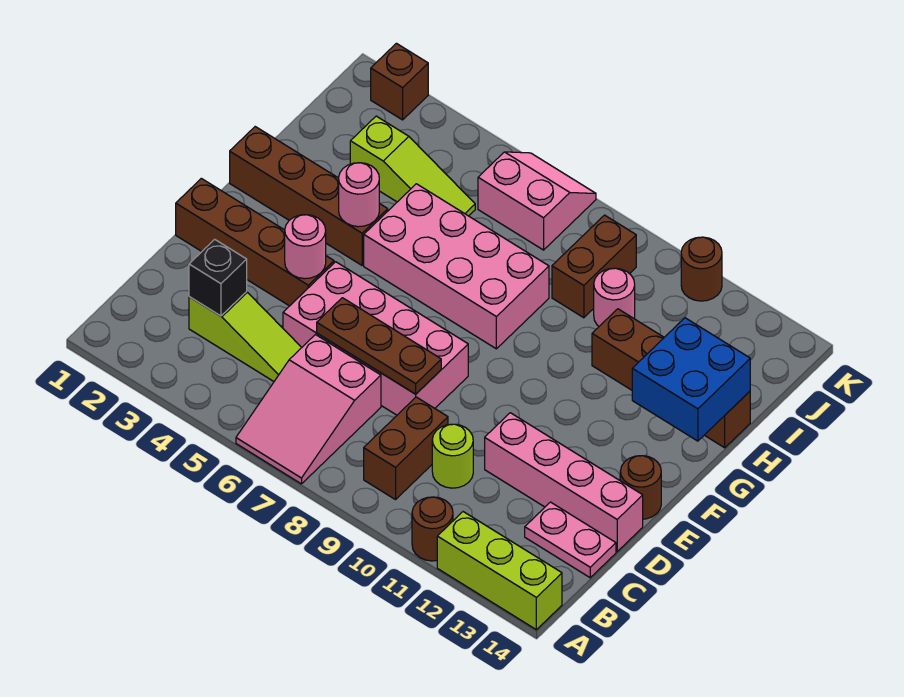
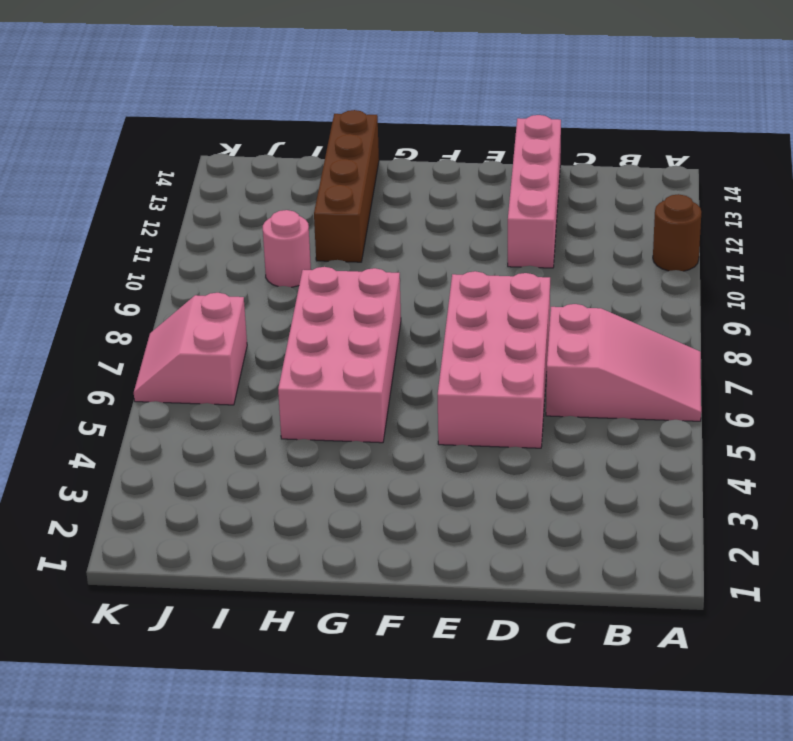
none -> lime brick A12:A14 level 1
none -> brown brick B9:C9 level 1
none -> lime slope C3:C5 level 1 top 3

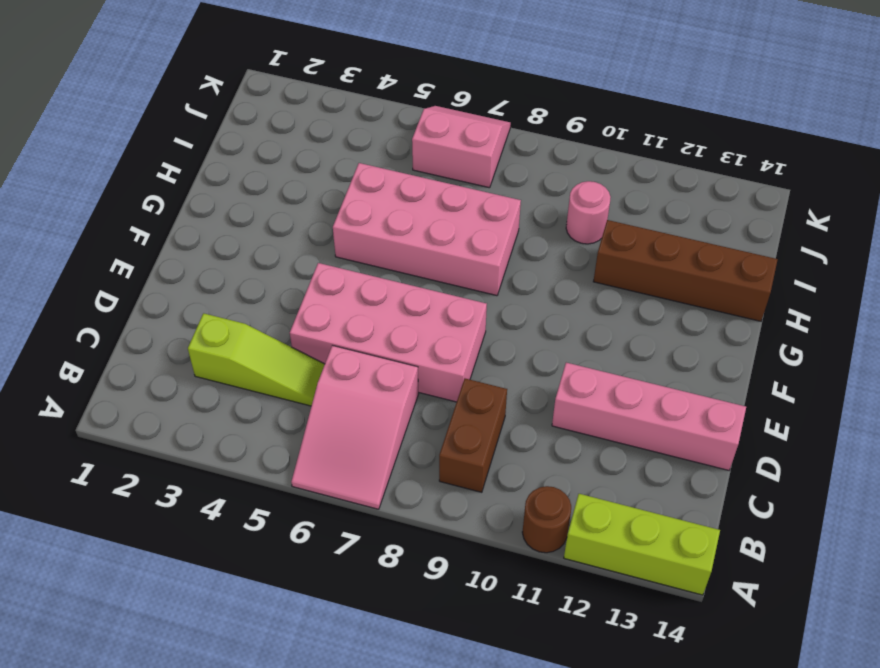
none -> lime round brick C10 level 1
none -> pink plate C13:C14 level 1
none -> brown brick E1:E4 level 1

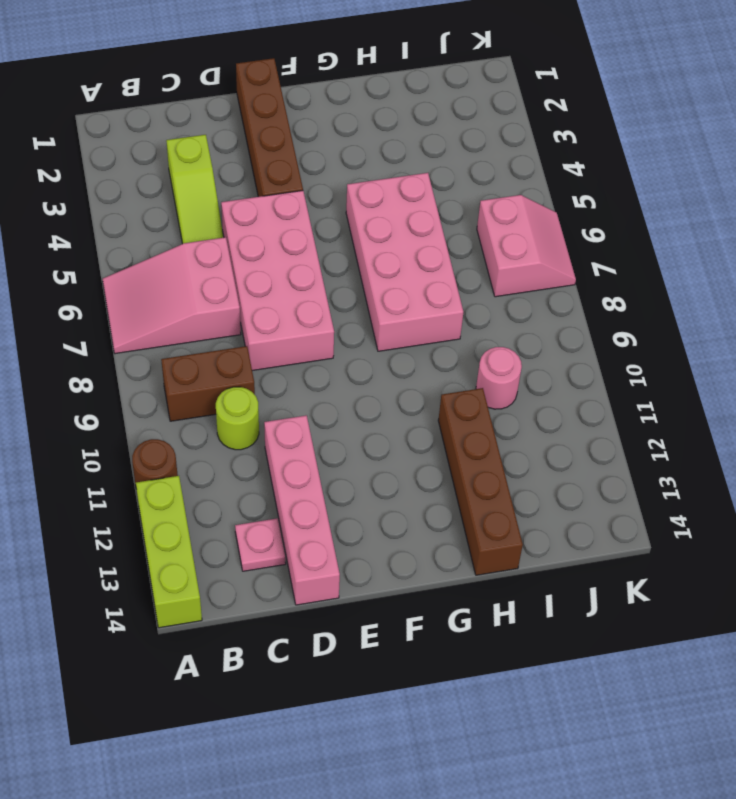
pink plate C13 level 1 -> pink plate C13:C14 level 1
none -> brown round brick E14 level 1
none -> brown brick G1:G4 level 1
none -> lime slope I3:I5 level 1 top 3

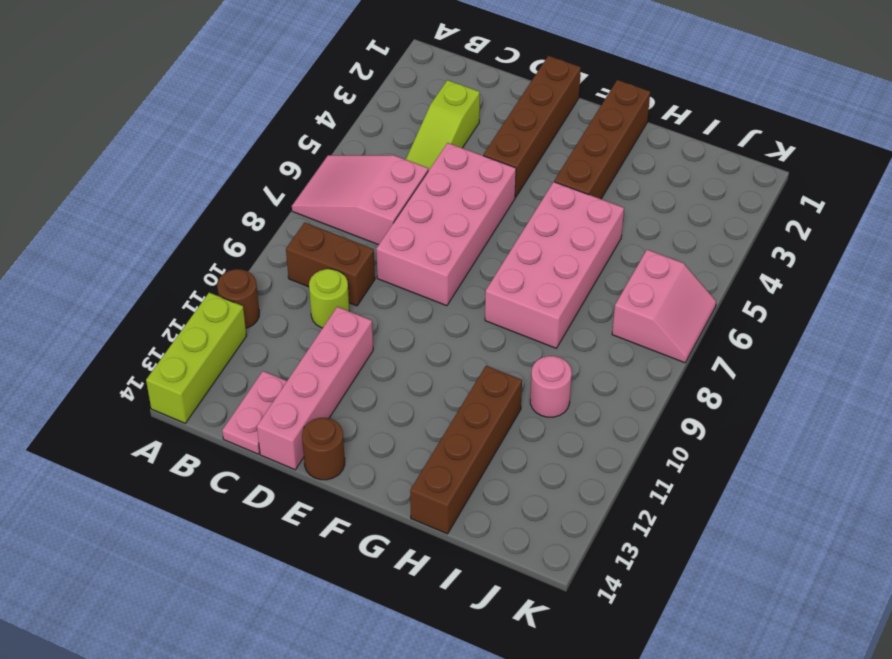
none -> lime slope I3:I5 level 1 top 3
none -> brown brick I9:J9 level 1
none -> brown brick K2 level 1

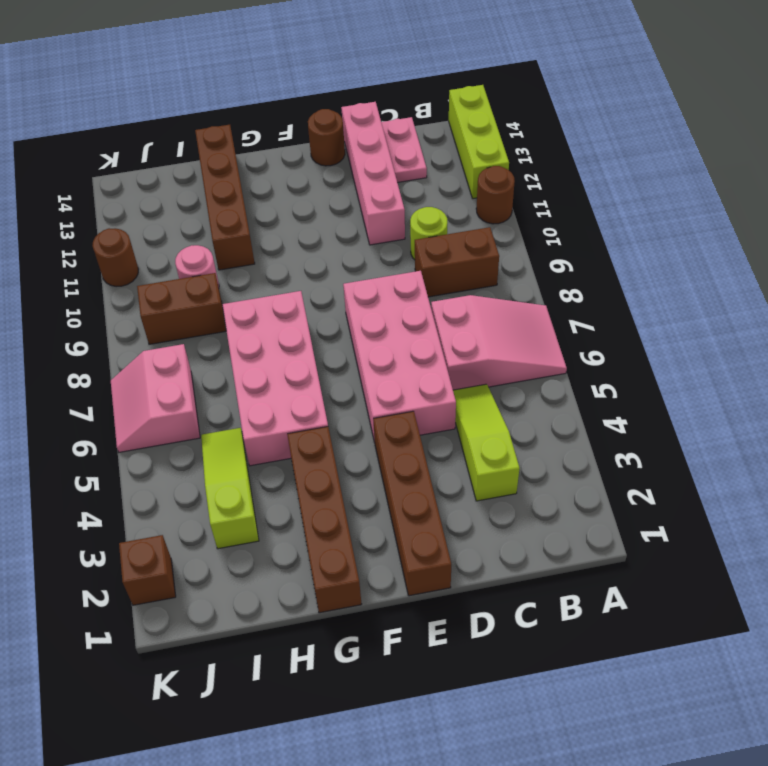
none -> black brick C3 level 2
none -> brown plate D6:D8 level 2
none -> pink round brick E4 level 2

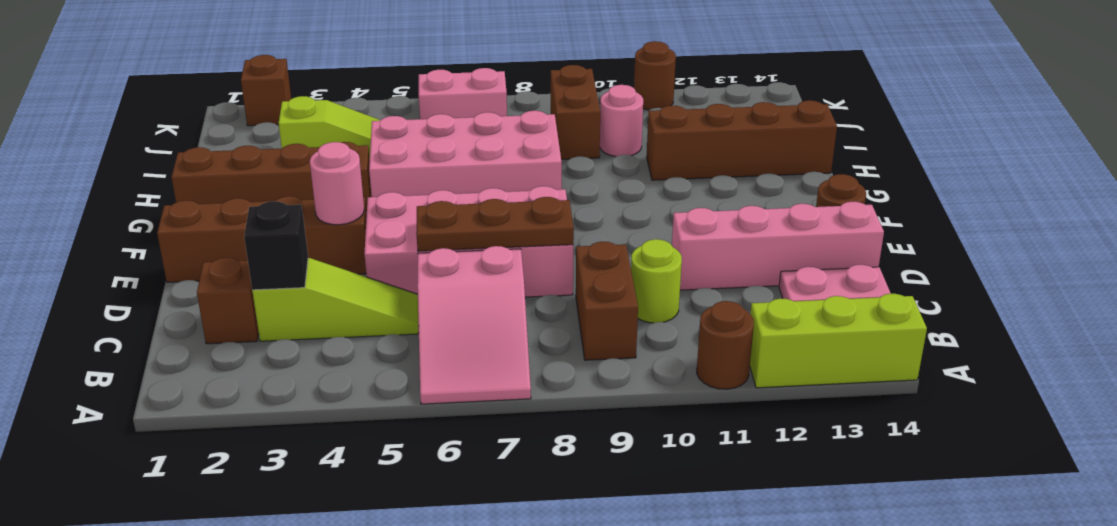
brown brick C2 level 1 -> none
none -> pink round brick G4 level 2
none -> blue brick G13:H14 level 2

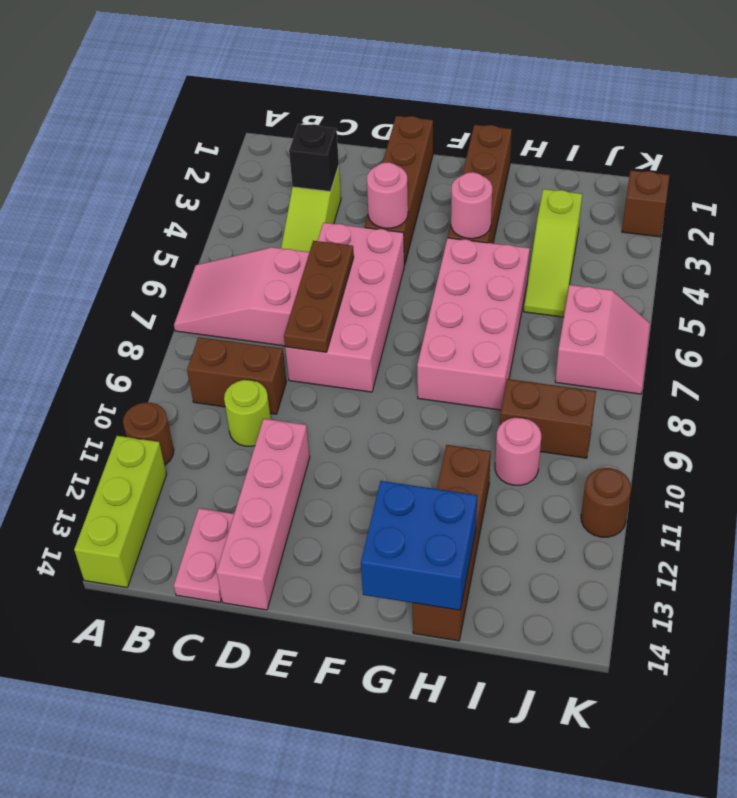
none -> brown round brick E14 level 1

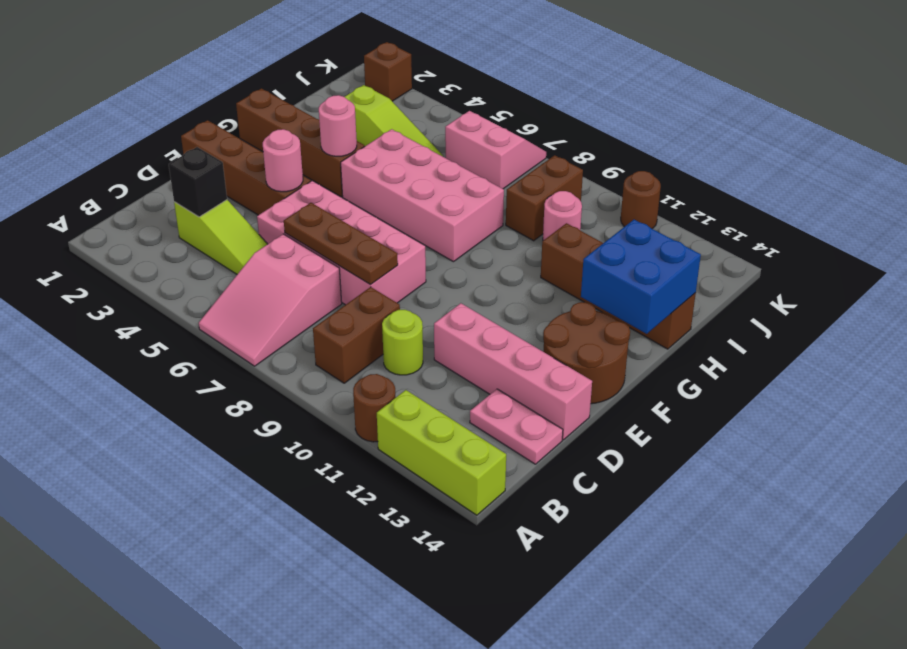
brown round brick E13:F14 level 1 -> brown round brick E14 level 1

